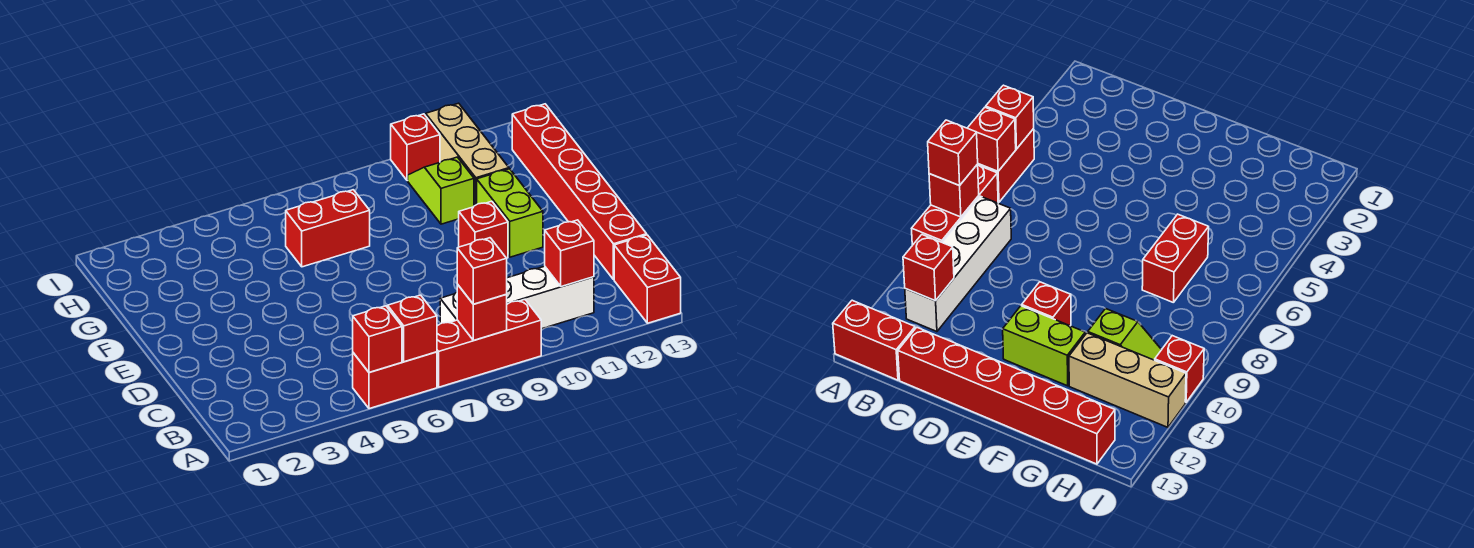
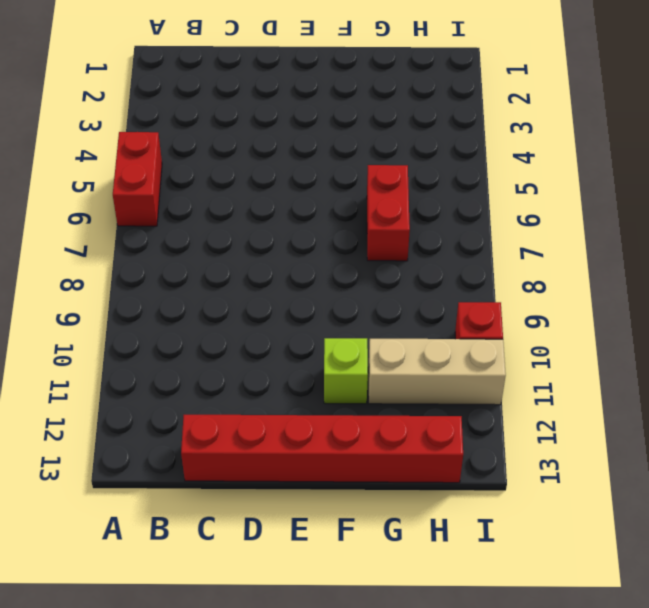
lime brick F11 level 1 -> lime brick E11:F11 level 1
none -> red brick A7:A9 level 1
none -> red brick A13:B13 level 1
none -> white brick B8:B11 level 1

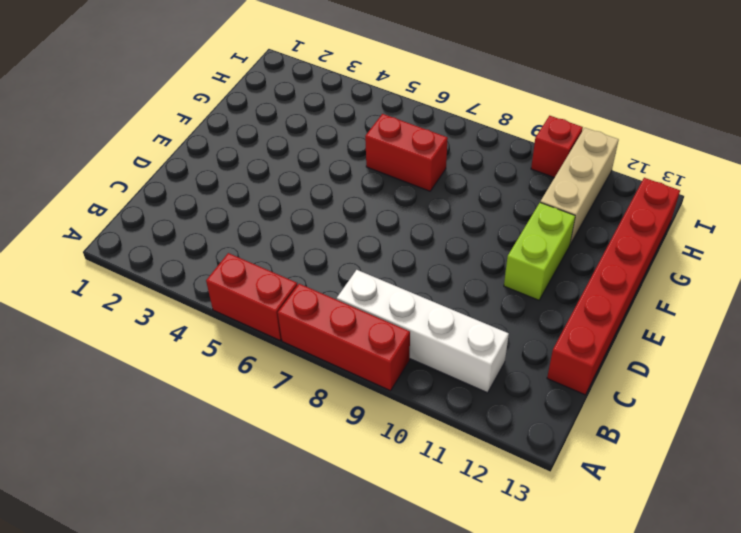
none -> red brick A13:B13 level 1
none -> red brick E10 level 1
none -> lime slope G10:H10 level 1 top G

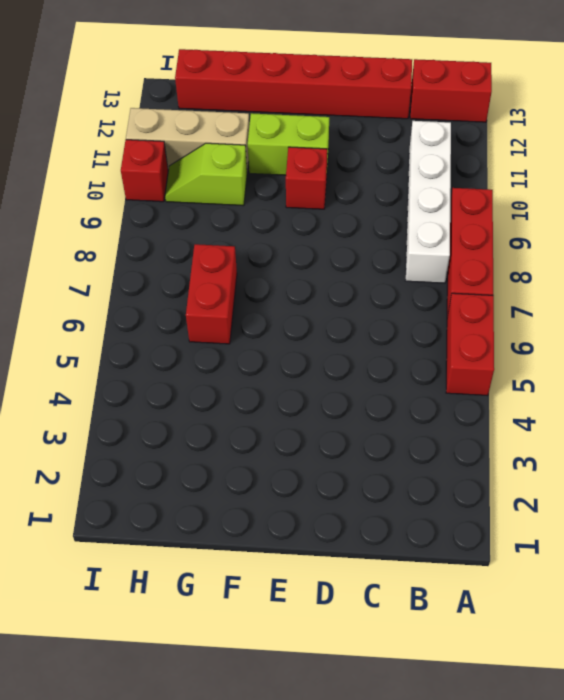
none -> red brick A5 level 2
none -> red brick A6 level 2
none -> red brick A8 level 2

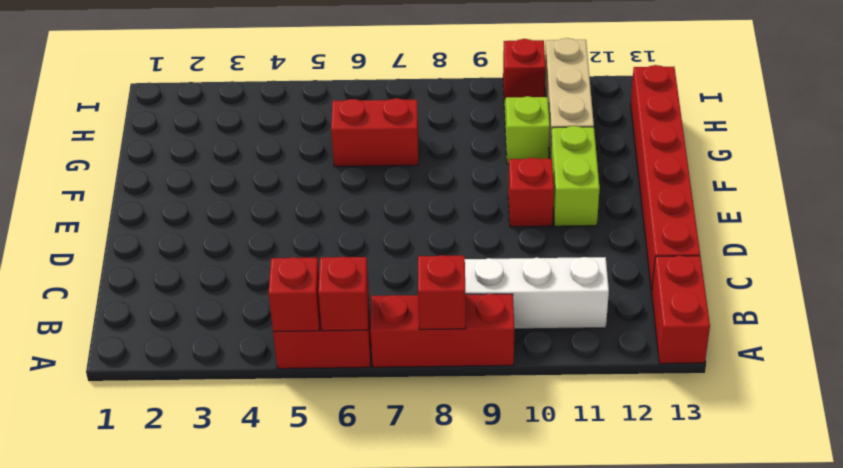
none -> red brick B11 level 2
none -> red brick A8 level 3

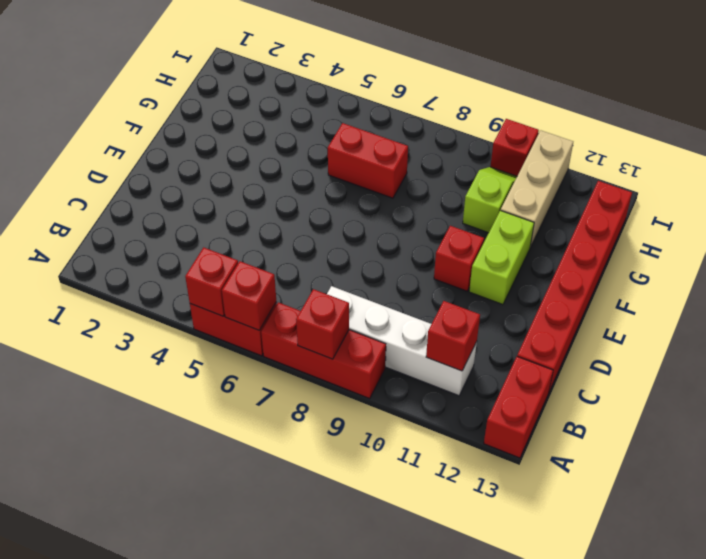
none -> red brick A8 level 3

